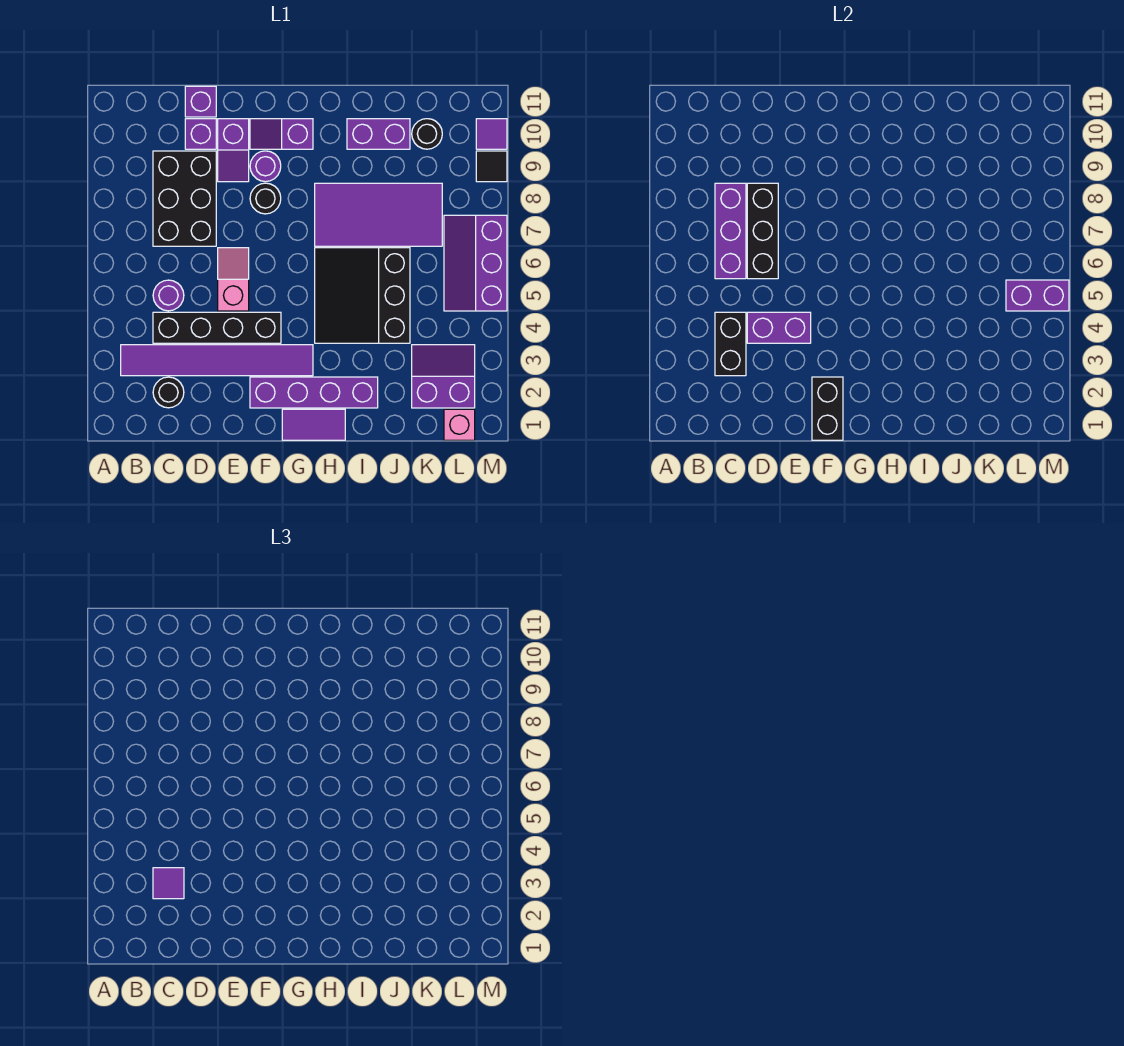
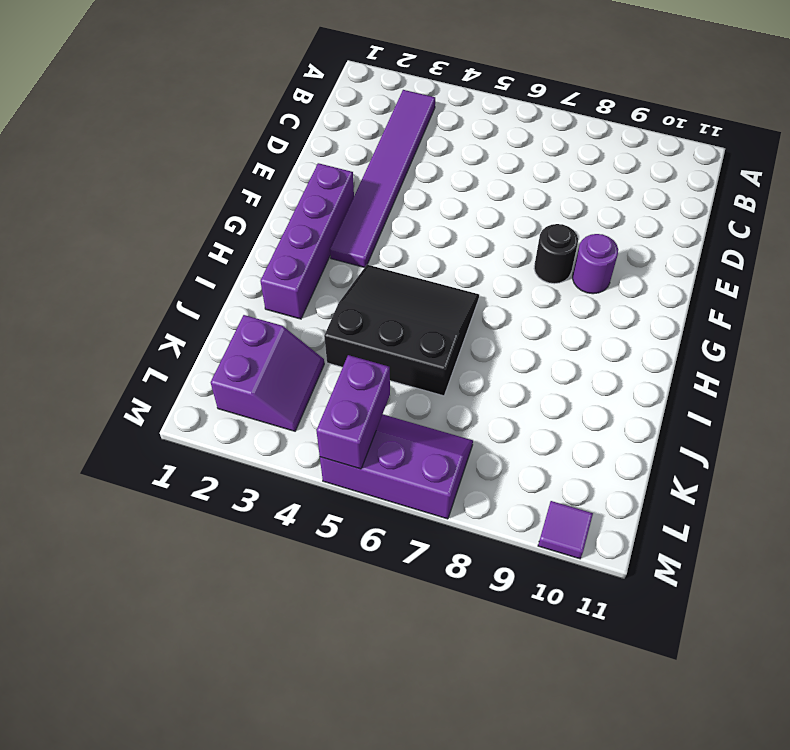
none -> black round brick C2 level 1
none -> black brick C4:F4 level 1
none -> purple round brick C5 level 1
none -> black brick C7:D9 level 1

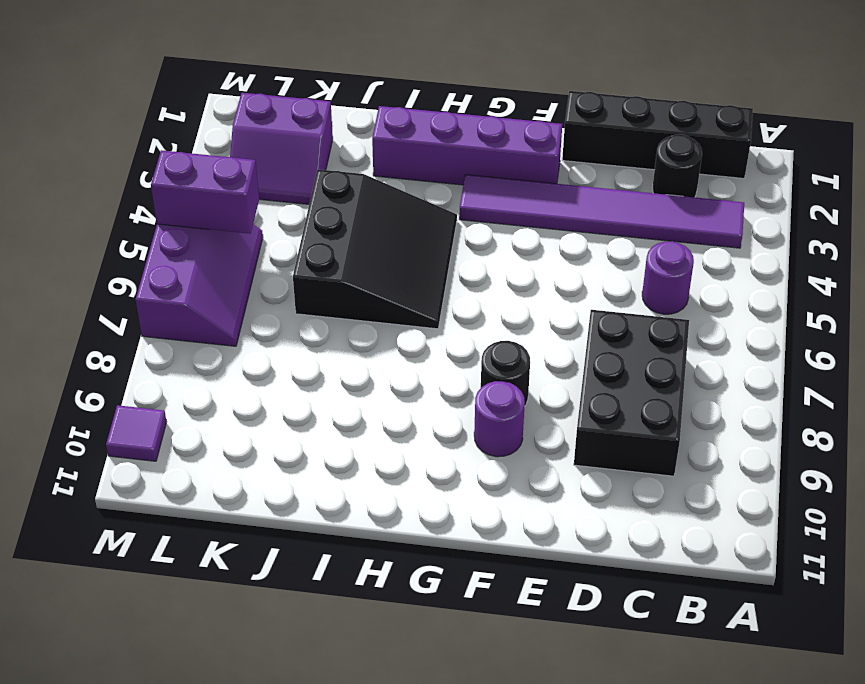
black brick B1:E1 level 1 -> black brick C4:F4 level 1
none -> purple brick D10 level 1
none -> purple brick D11 level 1
none -> pink slope E5:E6 level 1 top 5
none -> purple slope E9:E10 level 1 top 10

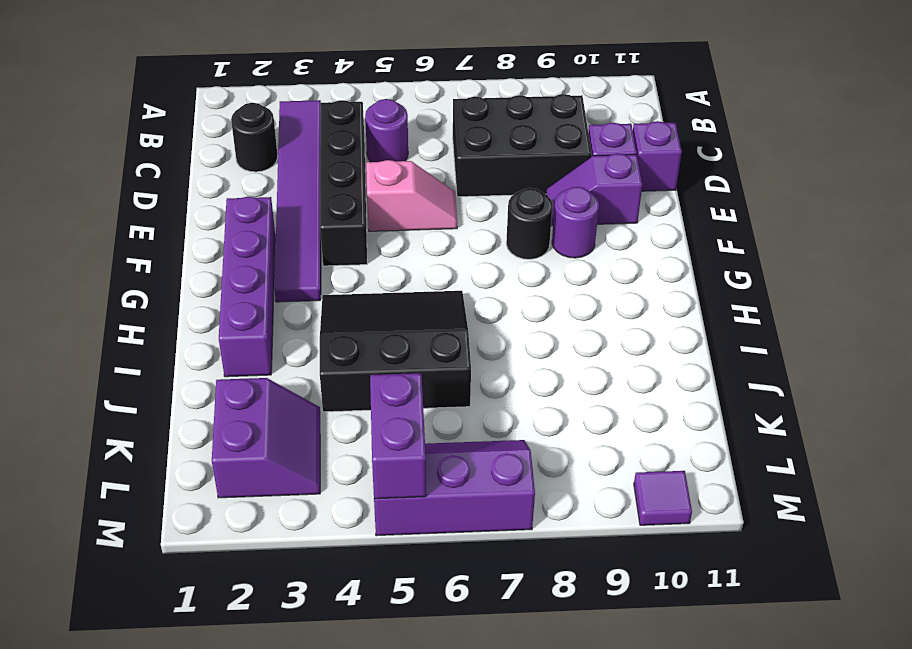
none -> purple slope F10:G10 level 1 top G
none -> purple tile G1:H1 level 1
none -> purple tile H7:K8 level 1
none -> purple brick I10:J10 level 1

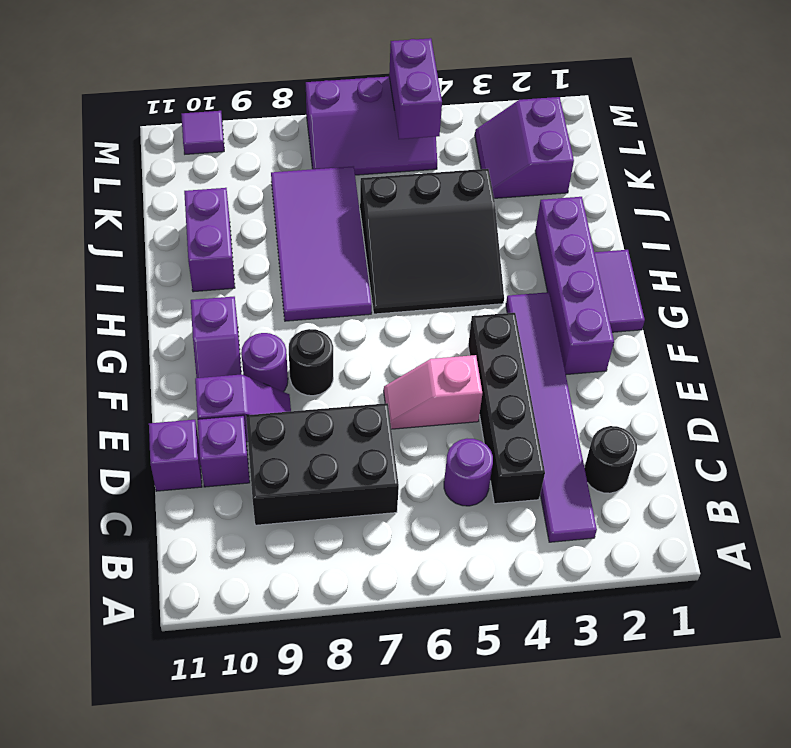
none -> black round brick K10 level 1
none -> pink brick L1 level 1
none -> black tile M9 level 1
none -> black brick C3:C4 level 2

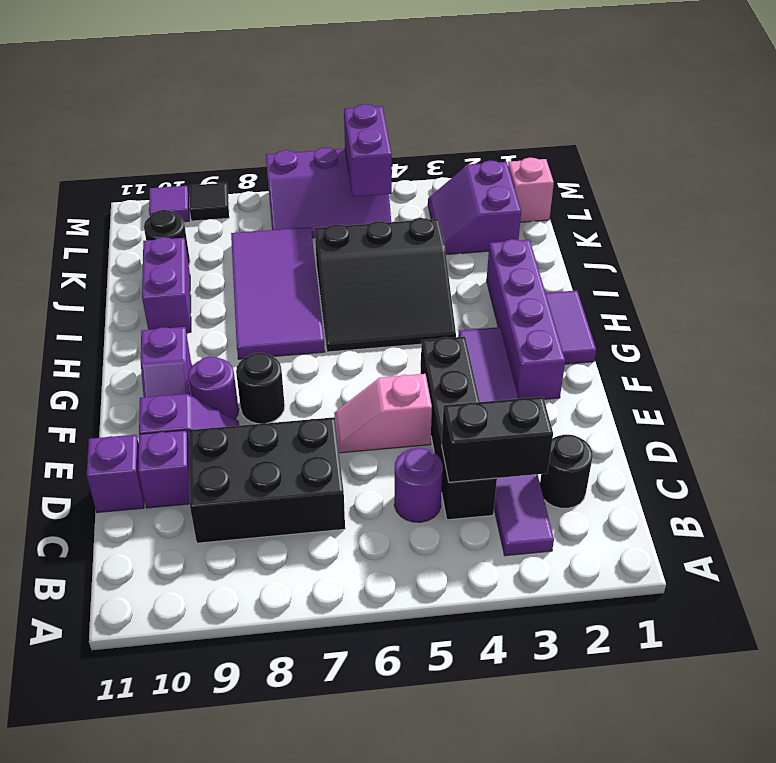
none -> purple brick C6:C8 level 2
none -> purple brick D4:E4 level 2
none -> black brick D6:D8 level 2
none -> black brick F1:F2 level 2

